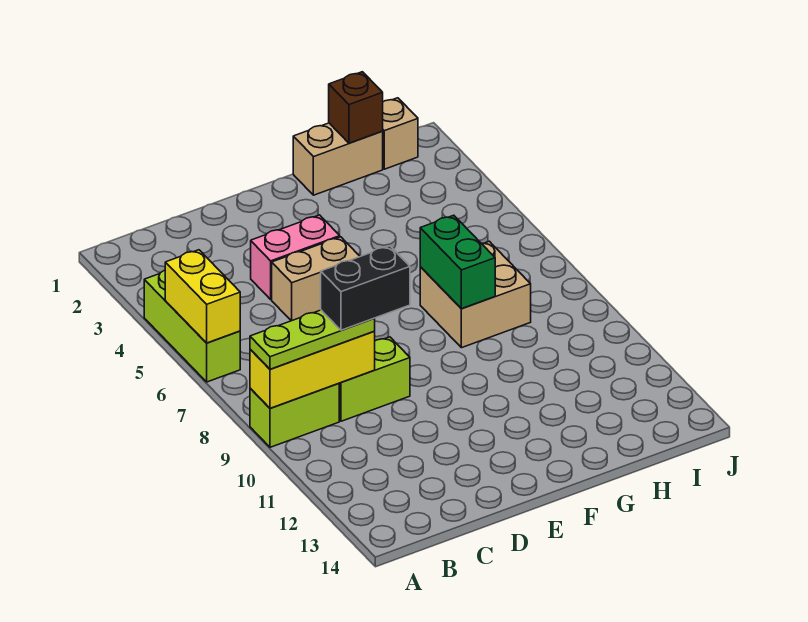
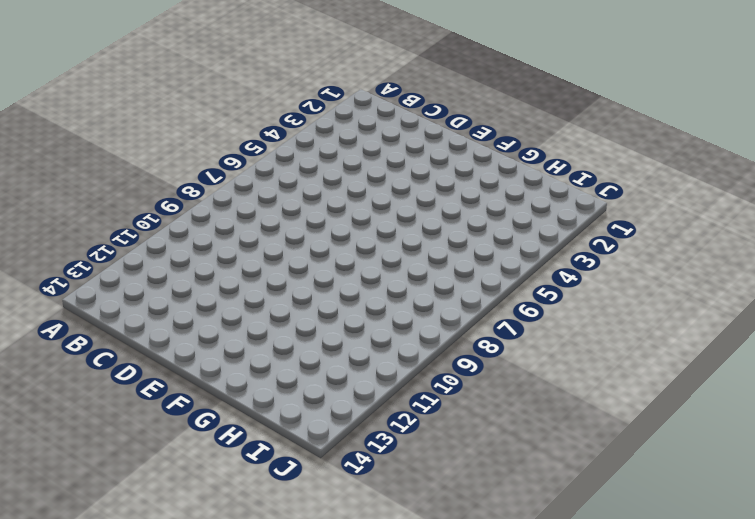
none -> lime brick A4:A6 level 1
none -> lime brick A9:B9 level 1
none -> lime brick C9:D9 level 1

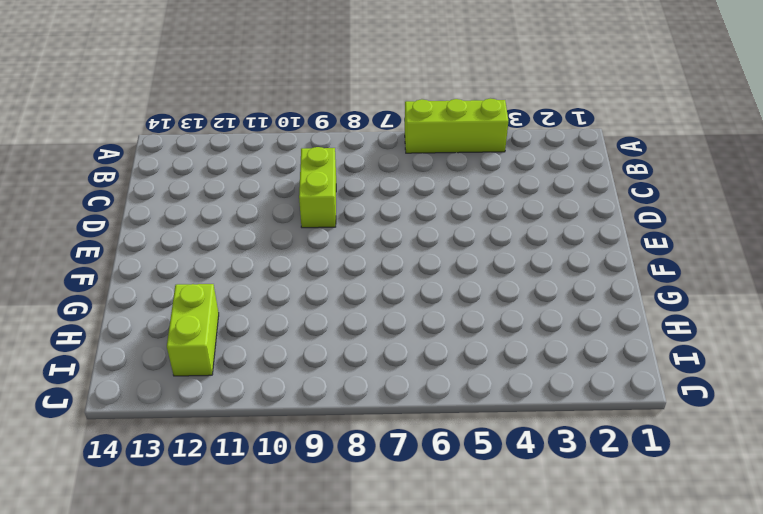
lime brick H12:I12 level 1 -> lime brick A9:B9 level 1
none -> pink brick D4:E4 level 1
none -> tan brick D5:E5 level 1
none -> tan brick G1:H1 level 1

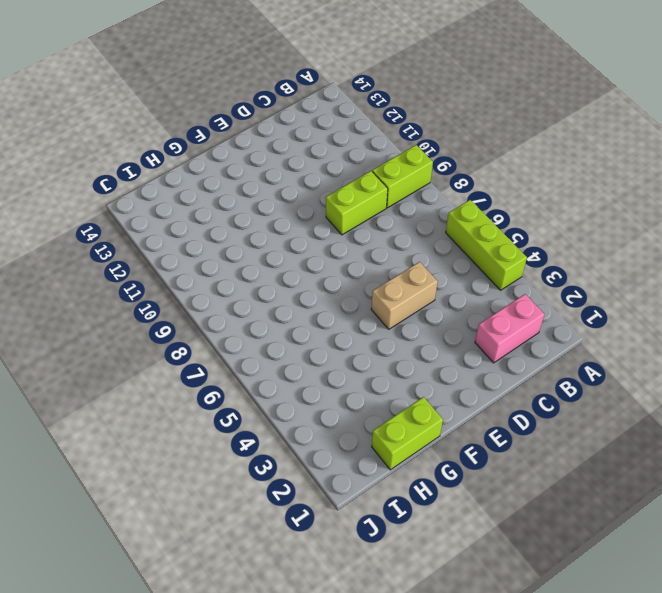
pink brick B2:C2 level 1 -> pink brick D4:E4 level 1
lime brick G1:H1 level 1 -> tan brick G1:H1 level 1
none -> tan brick G7:H8 level 1
none -> tan brick I1 level 1
none -> yellow brick A5:A6 level 2

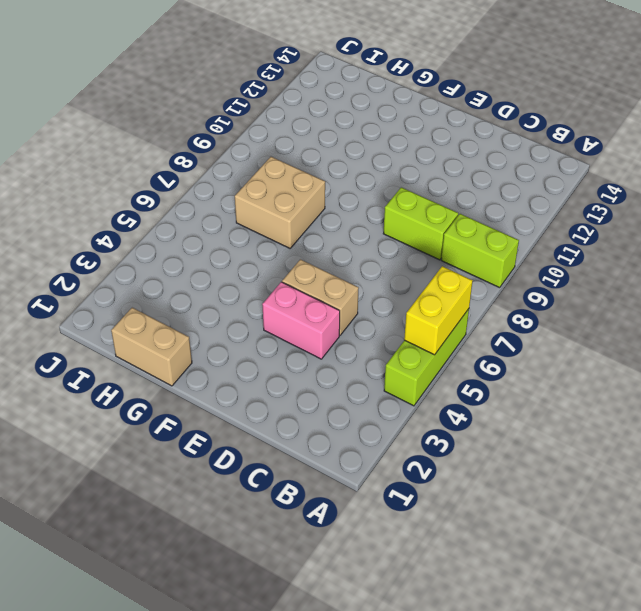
none -> tan brick I1 level 1
none -> yellow brick A9:C9 level 2
none -> green brick G7:G8 level 2

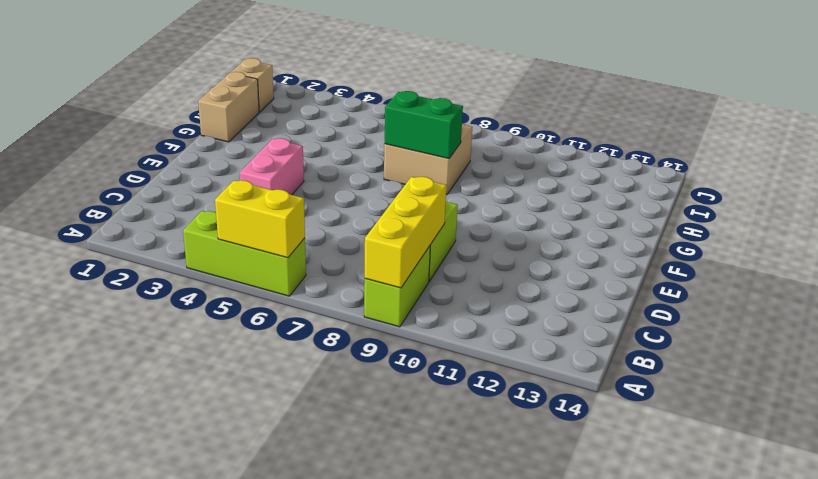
none -> tan brick D5:E5 level 1
none -> brown brick H1 level 2
none -> lime plate A9:C9 level 3

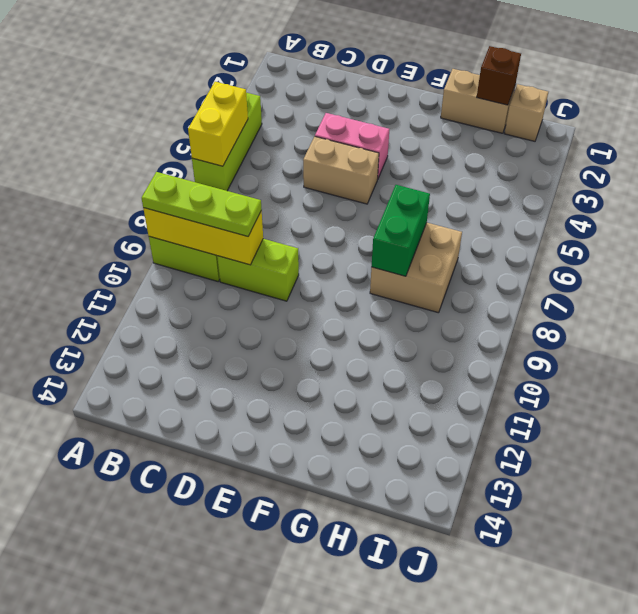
none -> black brick C9:D9 level 4

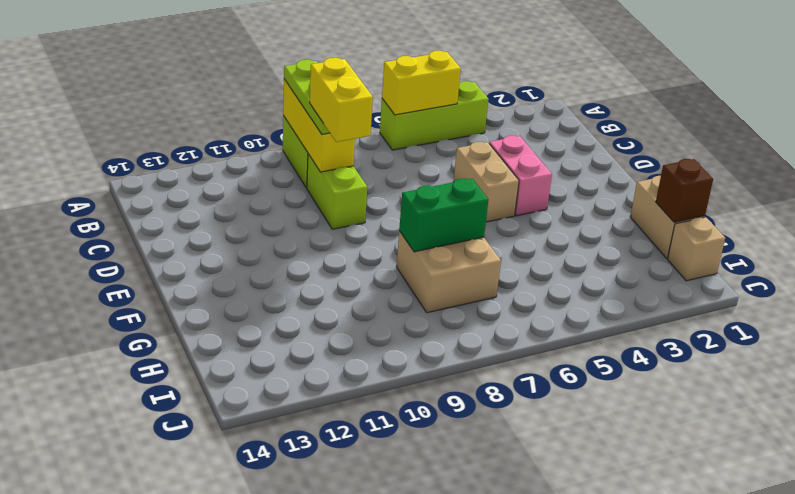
yellow brick C9:D9 level 4 -> black brick C9:D9 level 4

